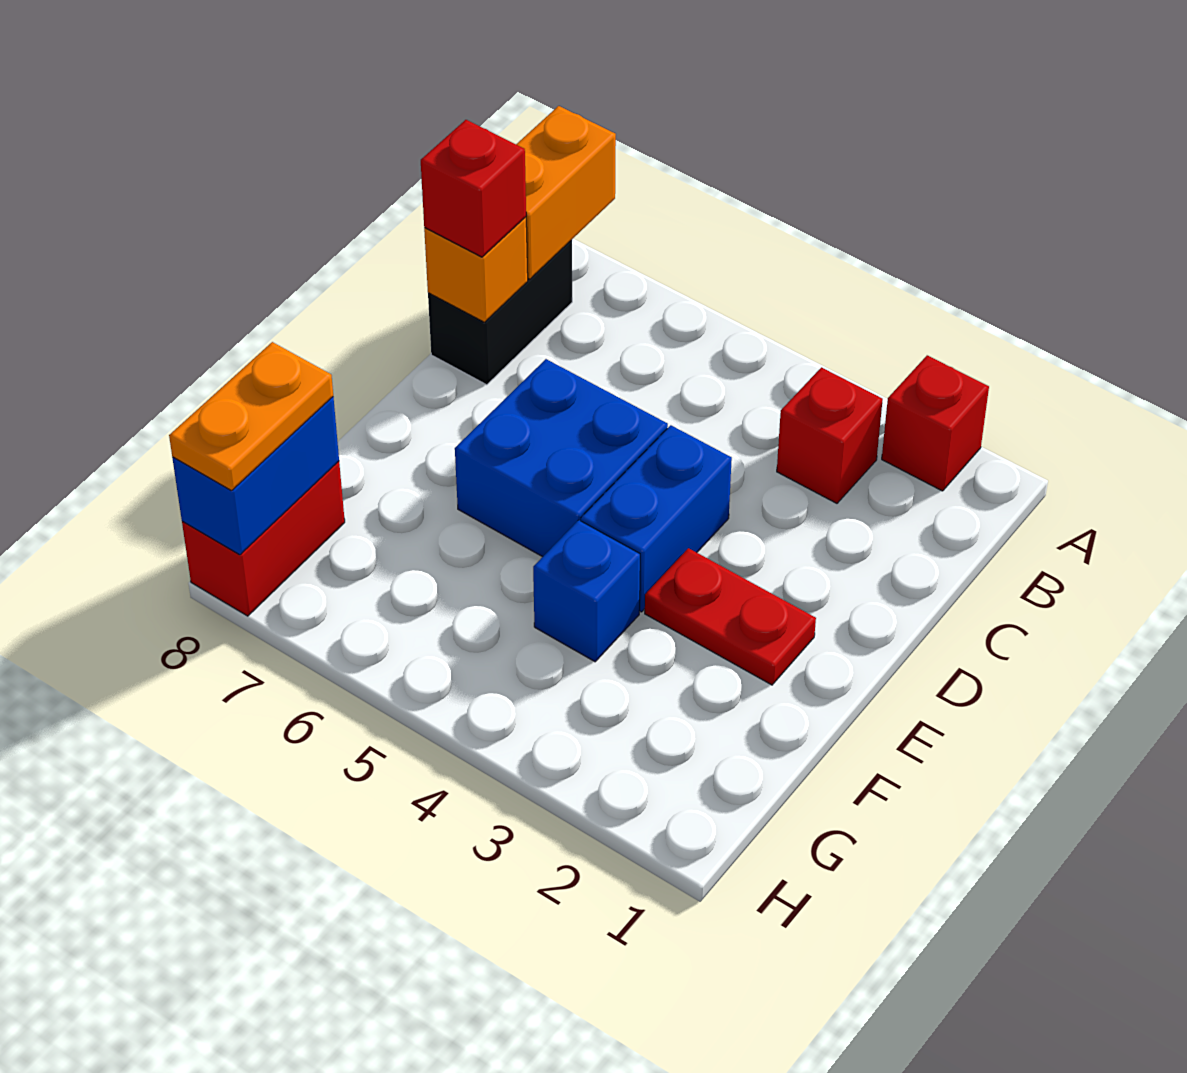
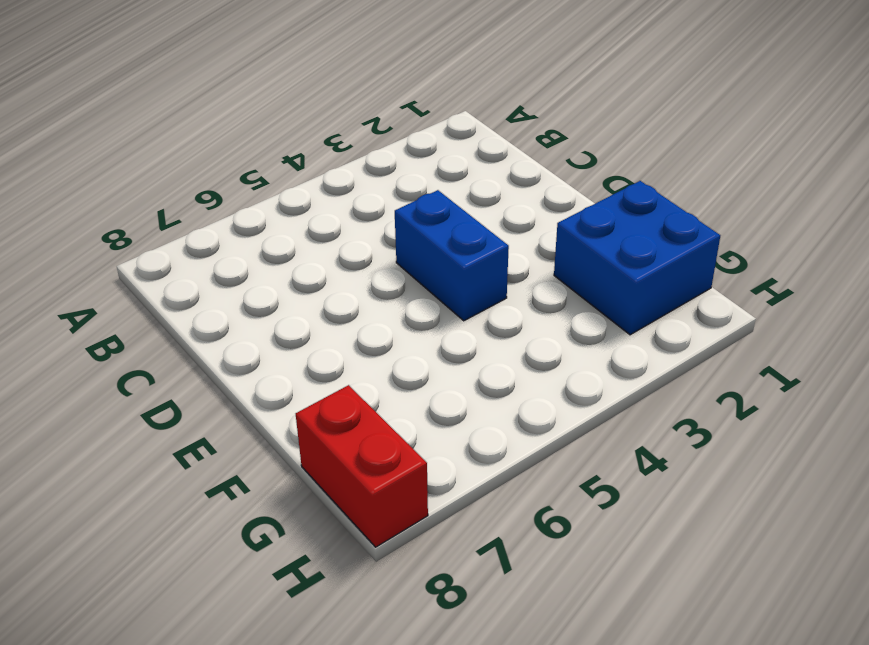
blue brick F1:G2 level 1 -> blue brick D5:E6 level 1
none -> red brick A2 level 1
none -> red brick B3 level 1
none -> black brick B8:C8 level 1

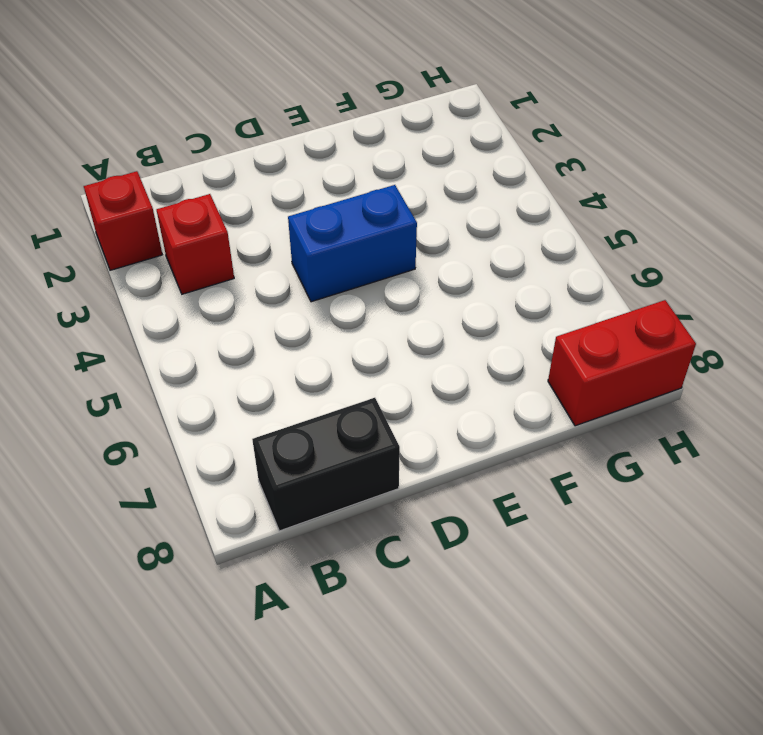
none -> blue brick D5:E6 level 1
none -> red plate E2:E3 level 1
none -> blue brick F4 level 1

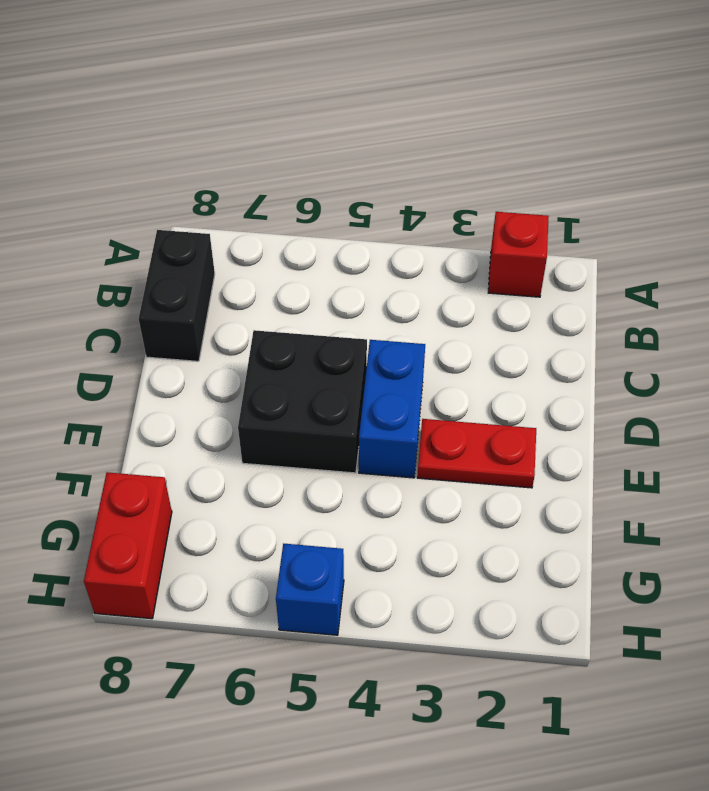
black brick D5:E6 level 1 -> blue brick D5:E6 level 1
blue brick H5 level 1 -> blue brick F4 level 1
none -> red brick B3 level 1
none -> orange brick A8:B8 level 2
none -> orange brick C8 level 2

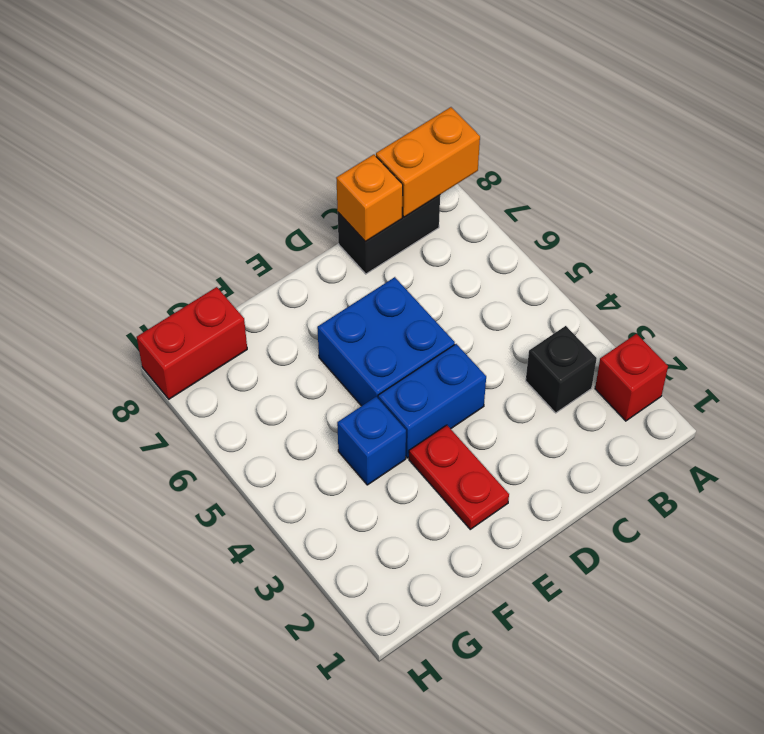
black brick B3 level 1 -> red brick B3 level 1
none -> blue brick G8:H8 level 2
none -> red brick C8 level 3
none -> orange plate G8:H8 level 3

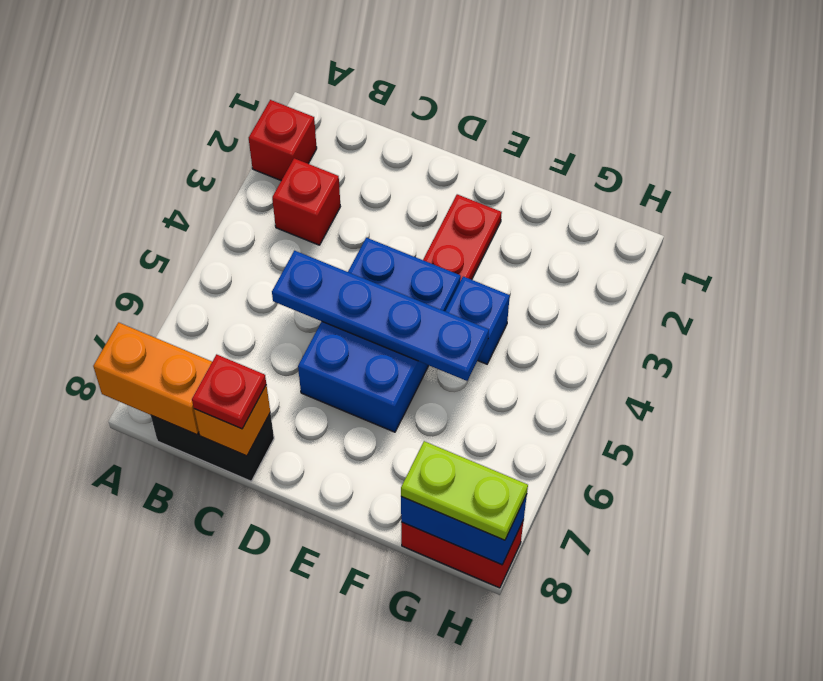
blue plate C5:F5 level 2 -> none
red plate C8 level 3 -> red brick C8 level 3
lime plate G8:H8 level 3 -> orange plate G8:H8 level 3

